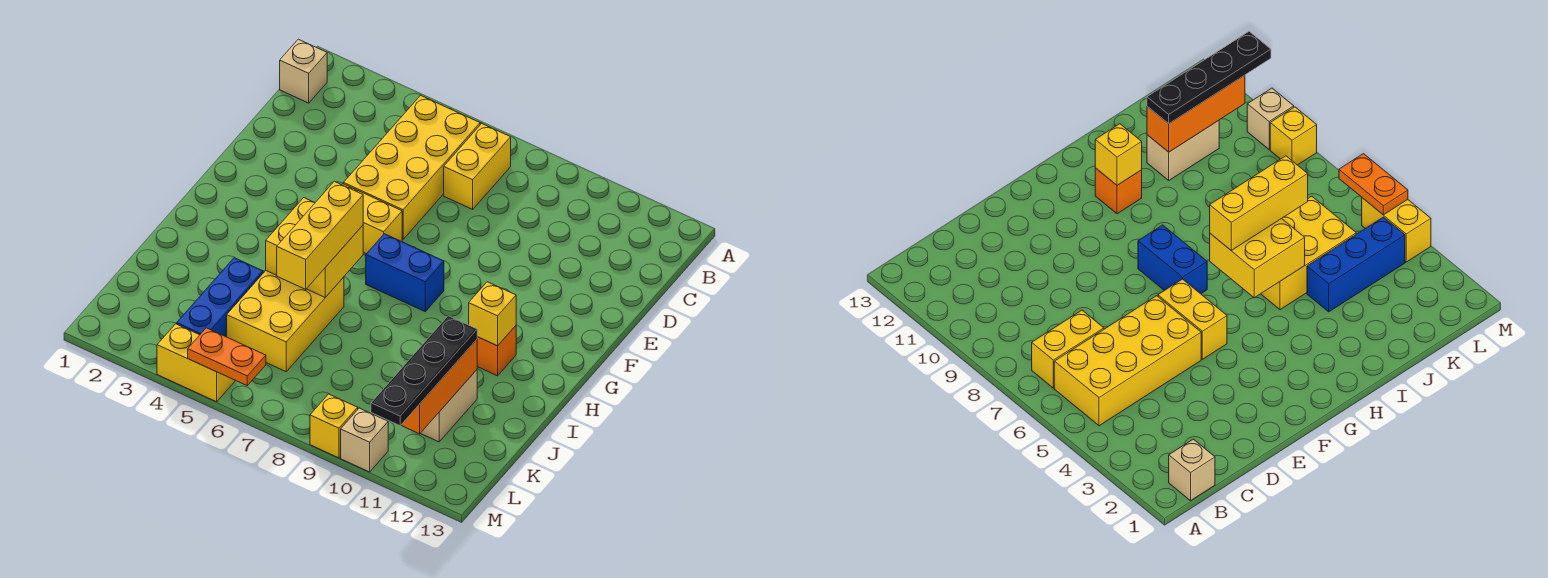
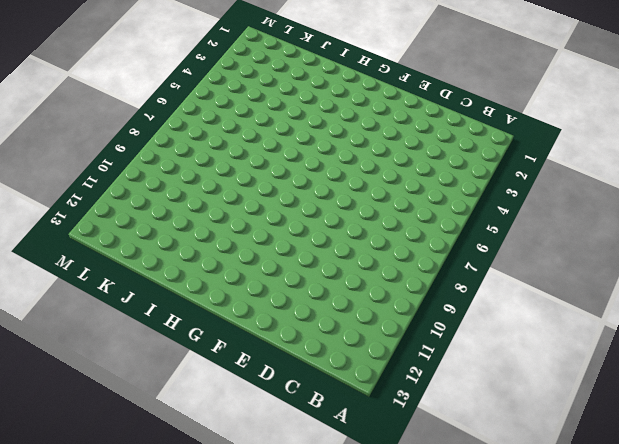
none -> tan brick B1 level 1
none -> yellow brick B5:E6 level 1
none -> yellow brick B7:C7 level 1

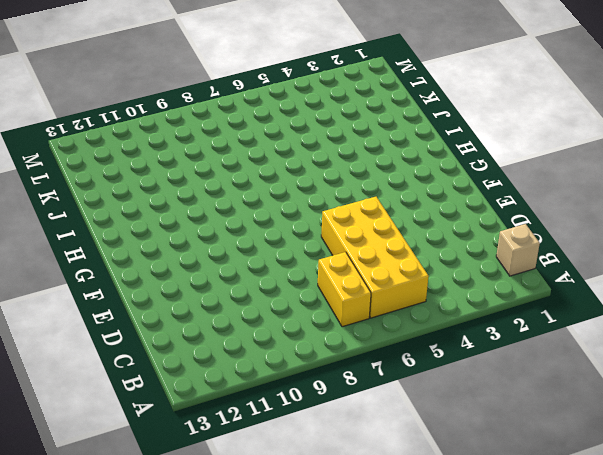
none -> yellow brick F5:F6 level 1
none -> blue brick G7:G8 level 1
none -> orange brick H11 level 1

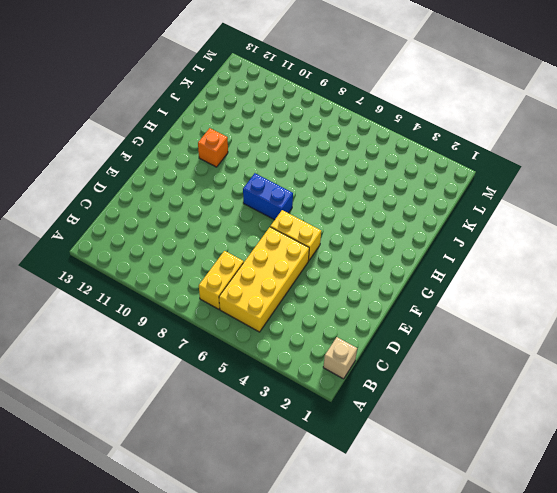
none -> yellow brick I5:K6 level 1
none -> blue brick J4:L4 level 1
none -> tan brick J11:K11 level 1

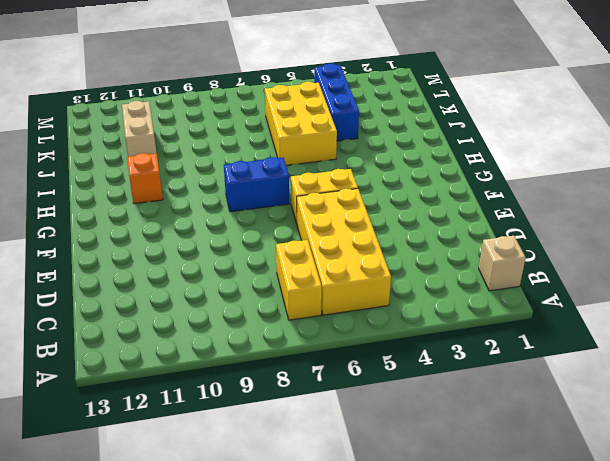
none -> yellow brick M4:M5 level 1
none -> yellow brick M9 level 1
none -> tan brick M10 level 1

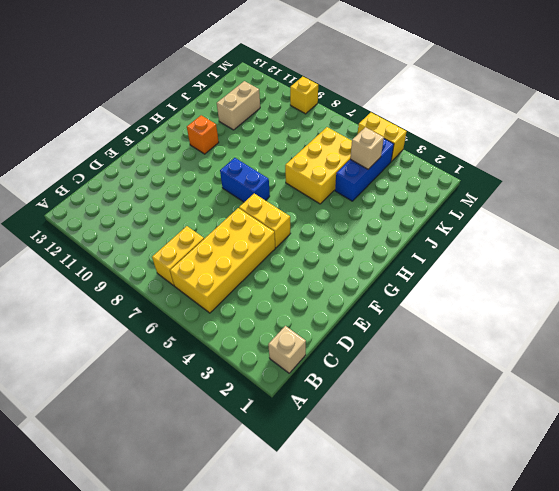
tan brick K4 level 2 -> tan brick M10 level 1
none -> yellow brick H5:I6 level 2
none -> yellow brick H11 level 2
none -> orange brick J11:L11 level 2

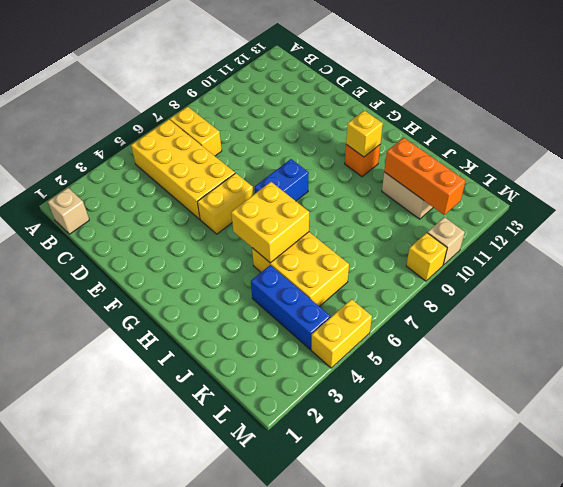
none -> orange plate M5:M6 level 2
none -> yellow brick H6:J6 level 3
none -> black plate J11:M11 level 3

